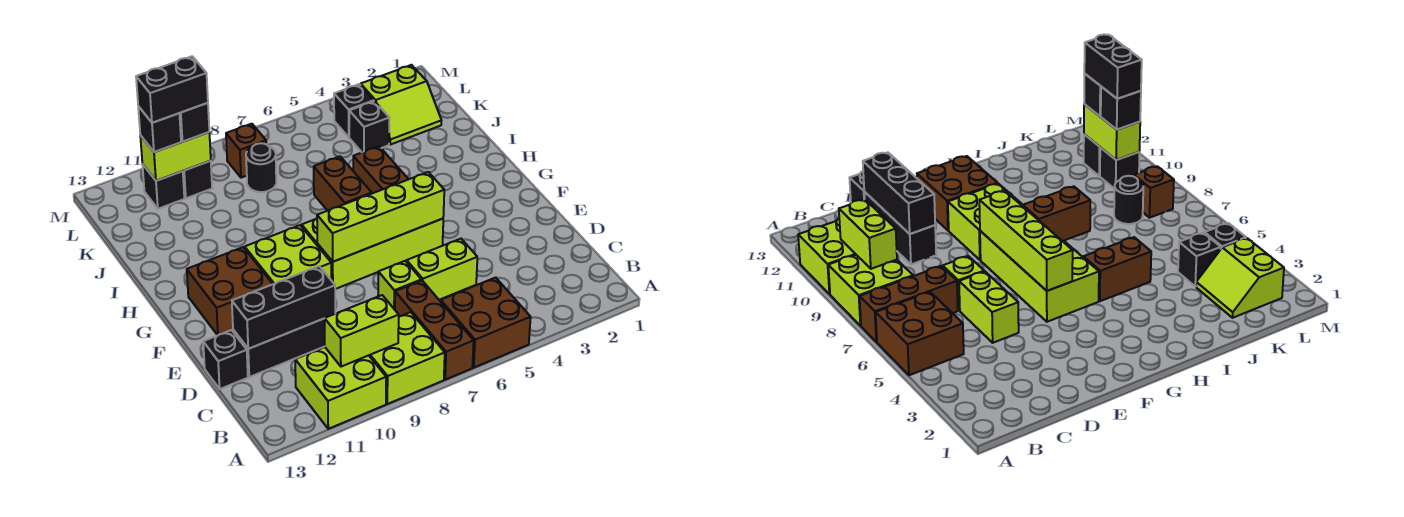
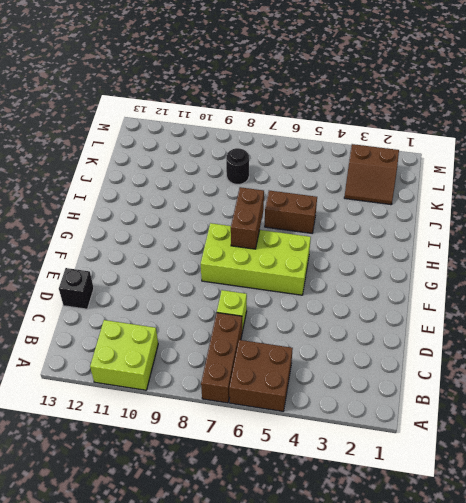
brown brick I5:I6 level 1 -> brown brick H5:I5 level 1
brown slope K2:L3 level 1 top L -> lime slope K2:L3 level 1 top L
none -> lime brick A8:B9 level 1
none -> lime brick D5:D6 level 1
none -> black brick D10:D12 level 1

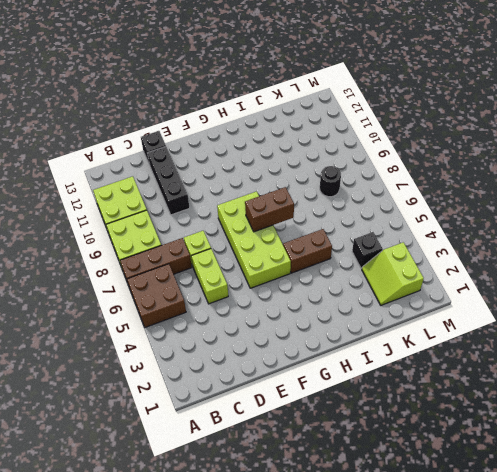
none -> lime brick F9:G10 level 1
none -> brown brick F11:G12 level 1
none -> black brick L4 level 1

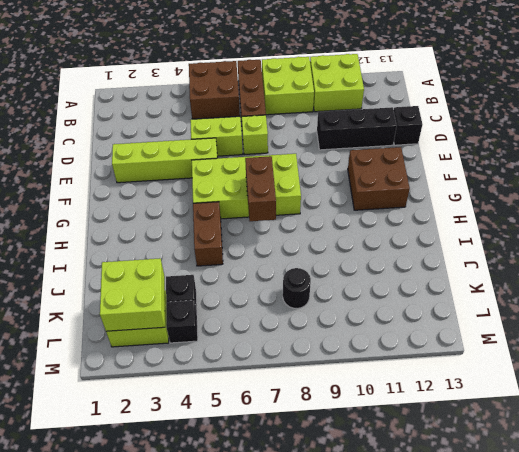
lime brick E2:E5 level 1 -> lime brick F5:F8 level 2
lime brick K2:L3 level 2 -> lime brick F9:G10 level 1
none -> brown brick L8 level 1
none -> black brick L10 level 1
none -> black brick L11 level 1

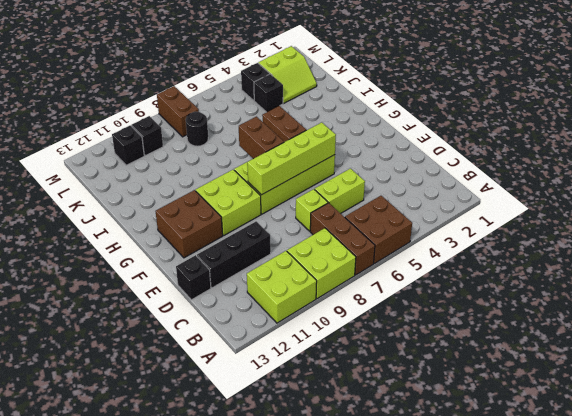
brown brick L8:M8 level 1 -> brown brick L8 level 1
none -> lime brick B9:B10 level 2
none -> black brick D10:D12 level 2
none -> lime brick L10:L11 level 2

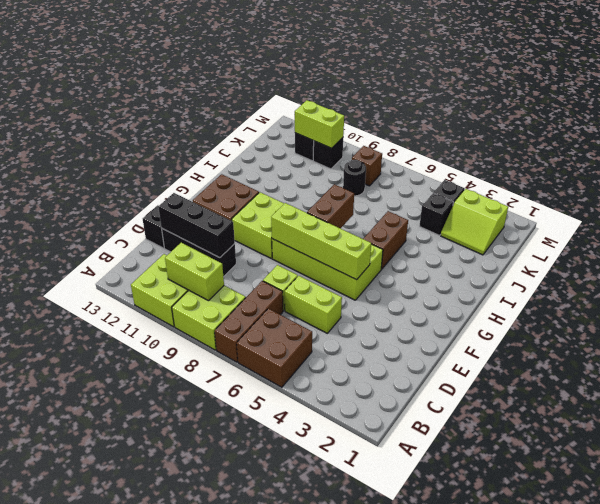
none -> black brick L10 level 3
none -> black brick L11 level 3
none -> black brick L10:L11 level 4

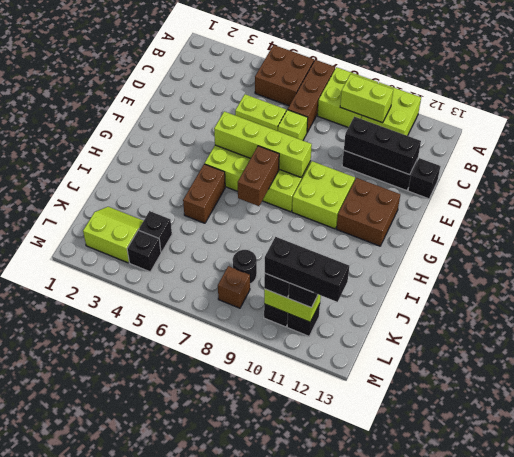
black brick L10:L12 level 4 -> black brick L10:L11 level 4

